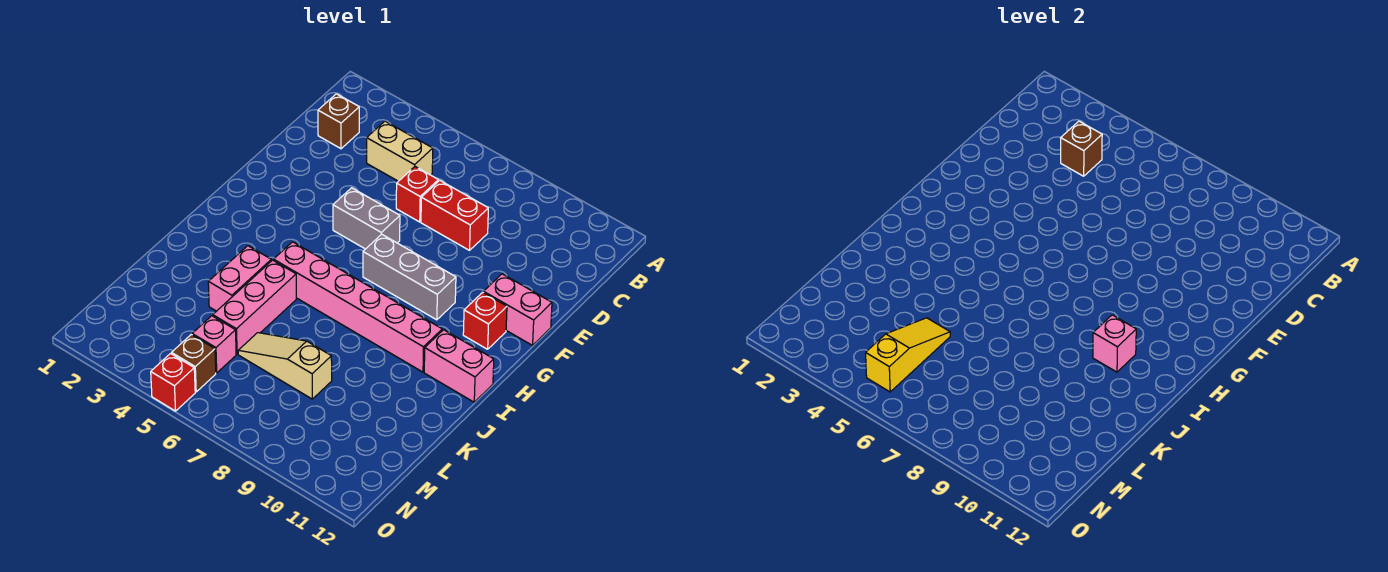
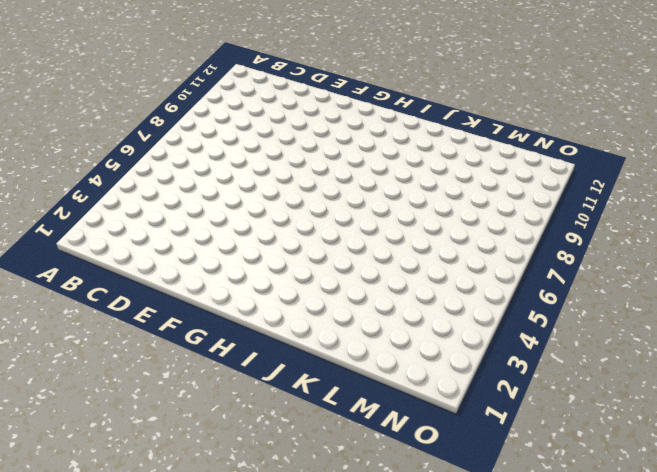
none -> brown brick C2 level 1
none -> tan brick C4:C5 level 1
none -> red brick D6 level 1

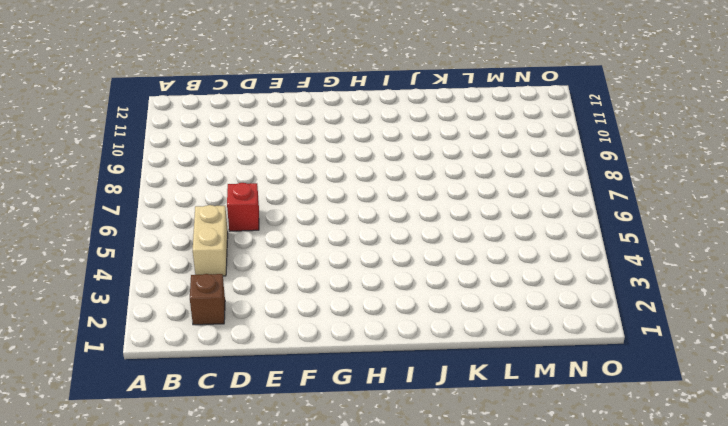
none -> red brick D7:D8 level 1
none -> grey brick F5:F6 level 1
none -> pink brick F11:F12 level 1

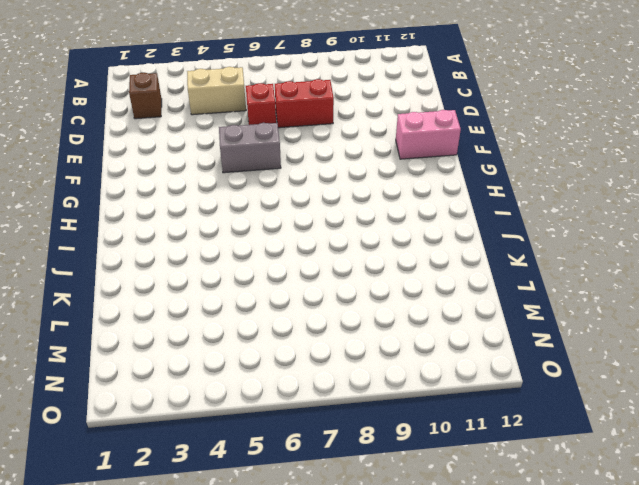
none -> grey brick G7:G9 level 1
none -> red brick G11 level 1
none -> pink brick I5:I10 level 1

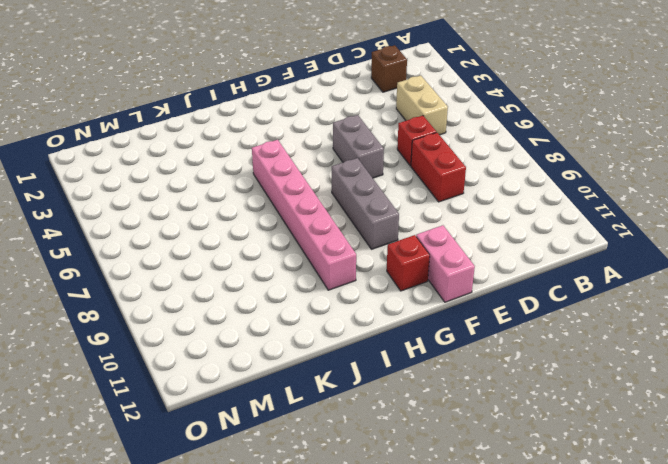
none -> pink brick I11:I12 level 1
none -> pink brick J4:K4 level 1
none -> pink brick J5:L5 level 1

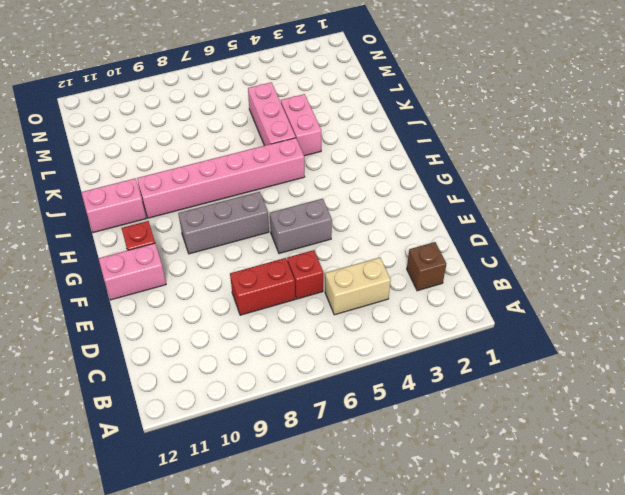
none -> tan slope L6:L8 level 1 top 8
none -> pink brick M5 level 1
none -> brown brick N5 level 1

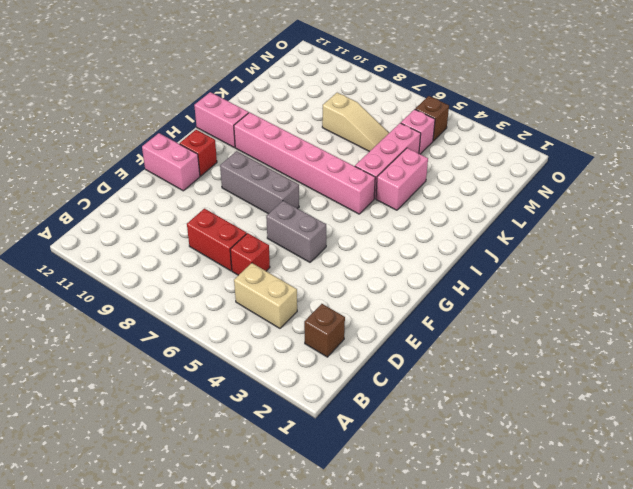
none -> red brick O5 level 1
none -> brown brick C4 level 2
none -> pink brick I10 level 2

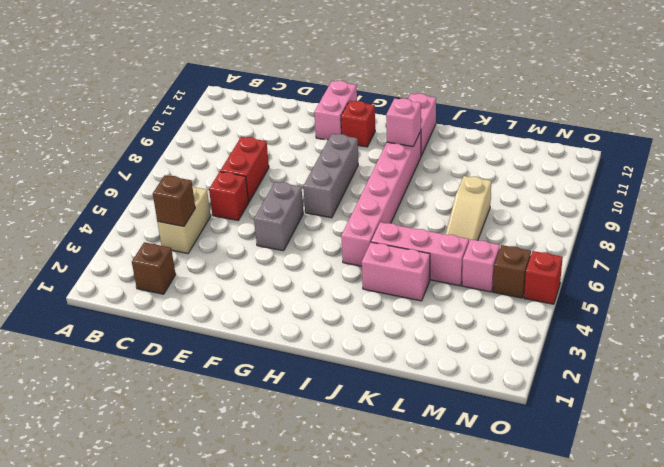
none -> yellow slope L5:N5 level 2 top N

